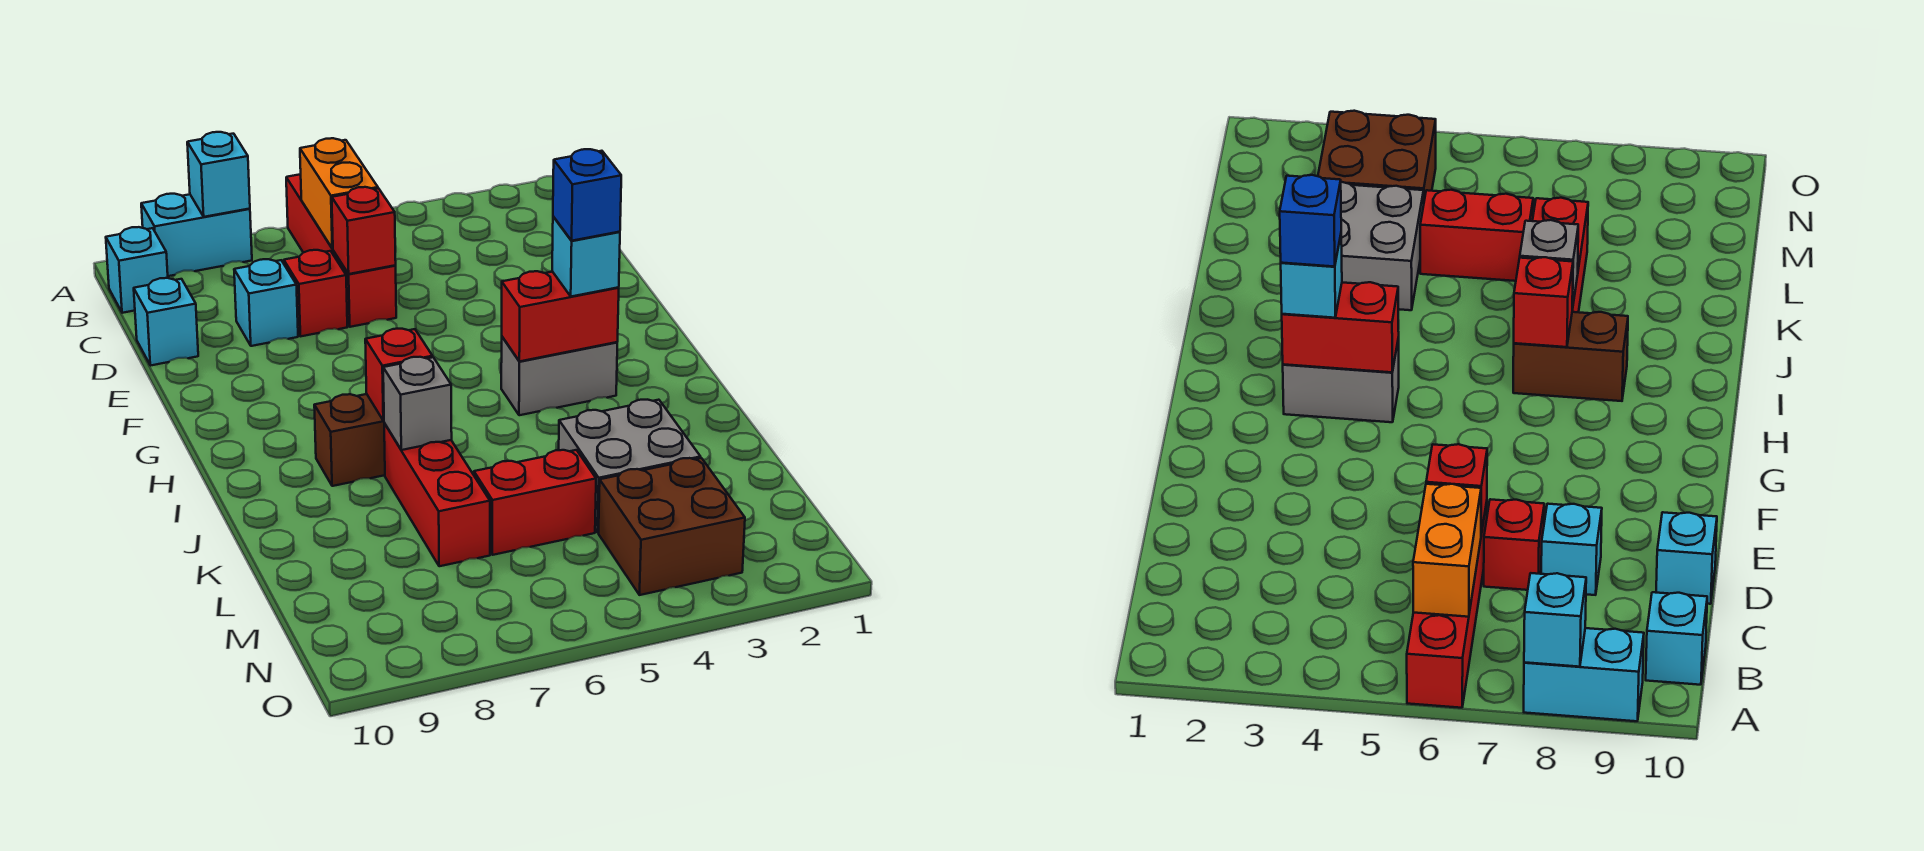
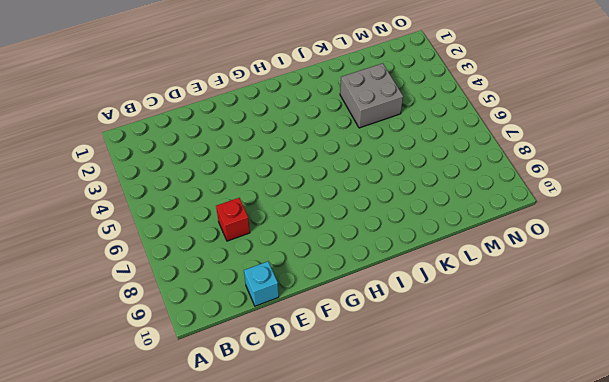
none -> red brick A6:D6 level 1
none -> cyan brick A8:A9 level 1
none -> cyan brick B10 level 1

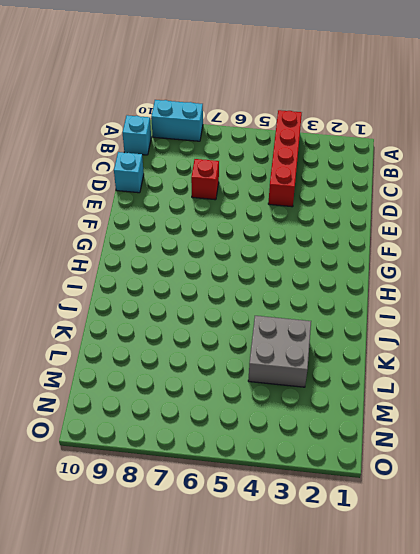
red brick A4:D4 level 1 -> red brick A6:D6 level 1
none -> cyan brick D8 level 1
none -> grey brick H3:H4 level 1
none -> brown brick I7:I8 level 1

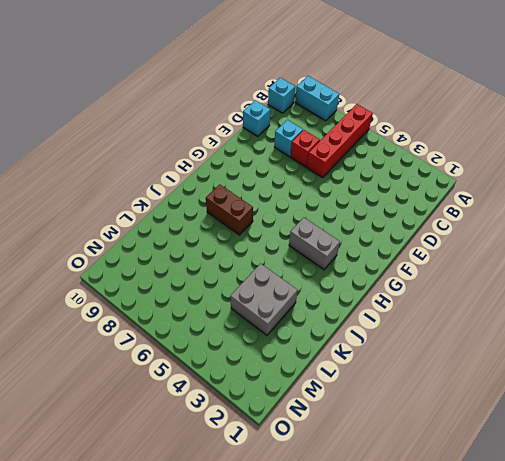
none -> red brick J7:L7 level 1
none -> red brick L5:L6 level 1
none -> brown brick M3:N4 level 1

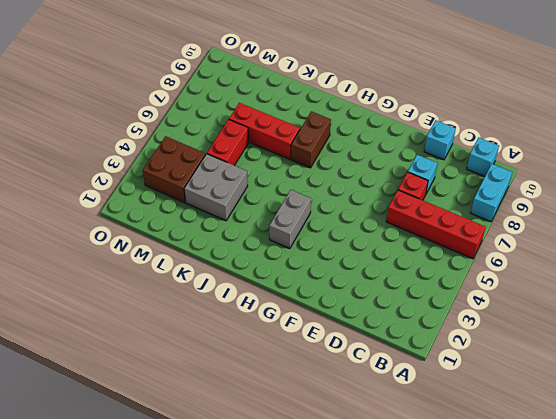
none -> cyan brick A8 level 2
none -> orange brick B6:C6 level 2
none -> red brick D6 level 2

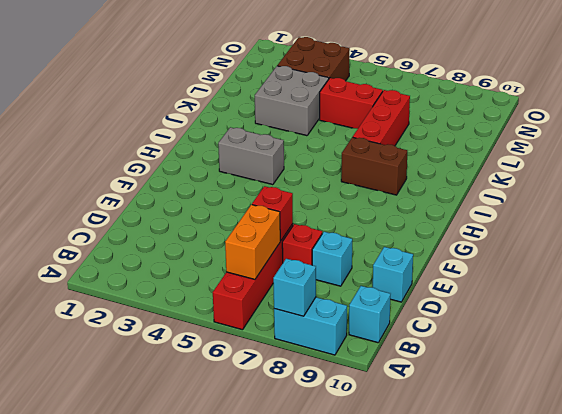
none -> red brick H3:H4 level 2
none -> red brick I7 level 2
none -> grey brick J7 level 2

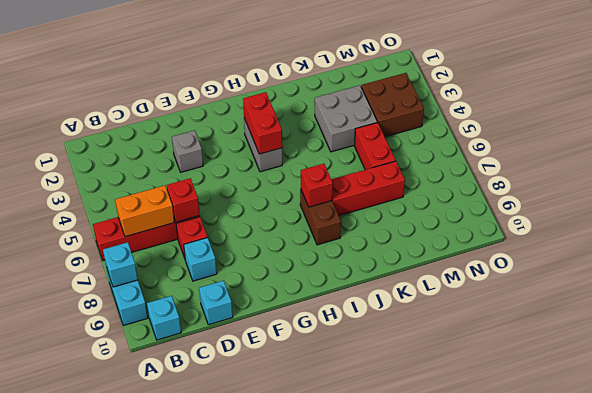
grey brick E3 level 1 -> grey brick J7 level 2
none -> cyan brick H3 level 3
none -> blue brick H3 level 4

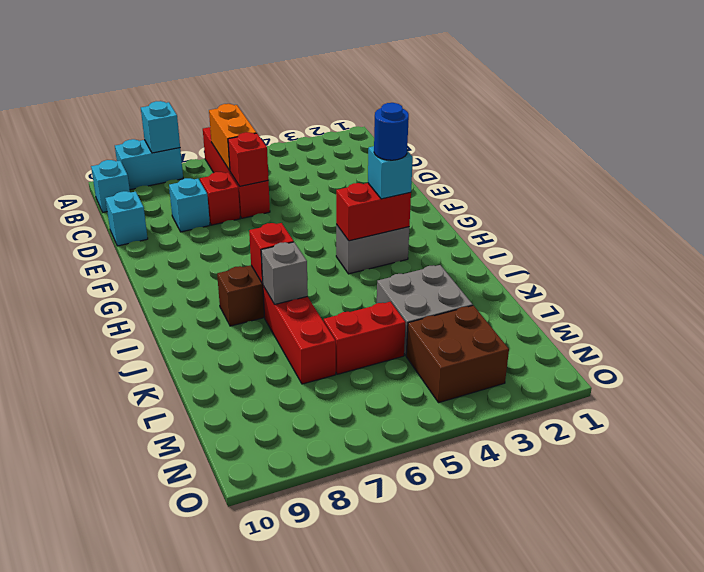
blue round brick H3 level 4 -> blue brick H3 level 4

